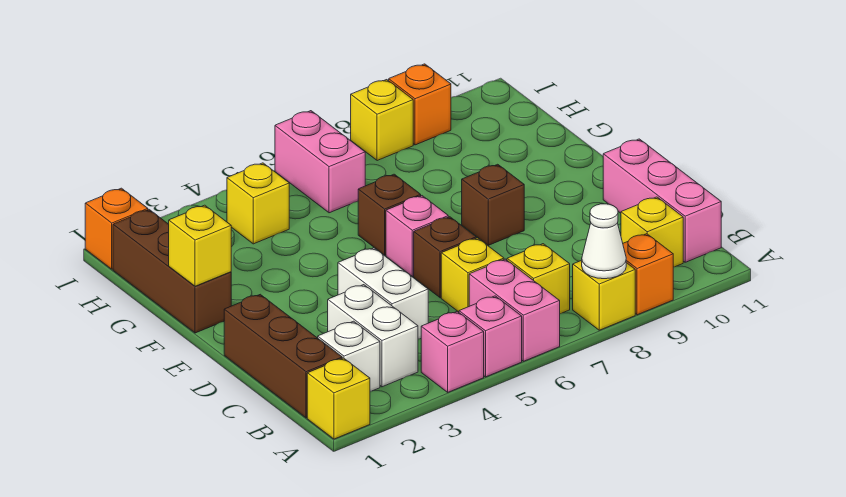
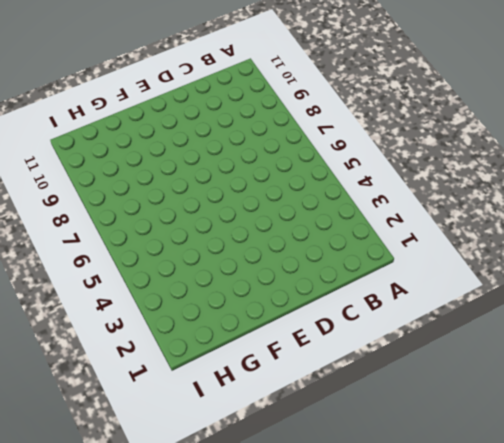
none -> yellow brick A1 level 1
none -> pink brick A4 level 1
none -> pink brick A5 level 1

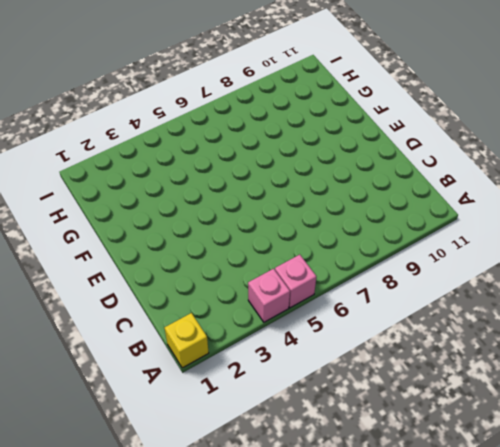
none -> pink brick A6:B6 level 1
none -> yellow brick A8 level 1
none -> orange brick A9 level 1

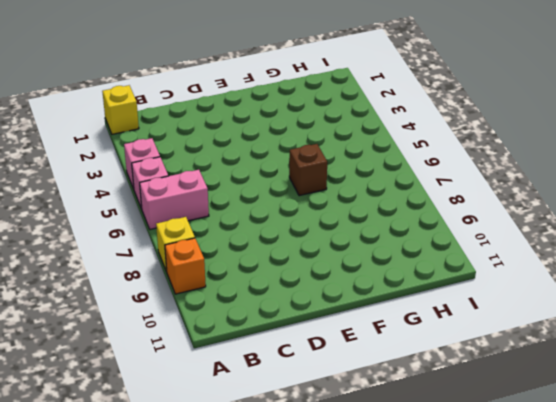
none -> brown brick B1:D1 level 1
none -> white brick B2 level 1
none -> white brick B3:C3 level 1

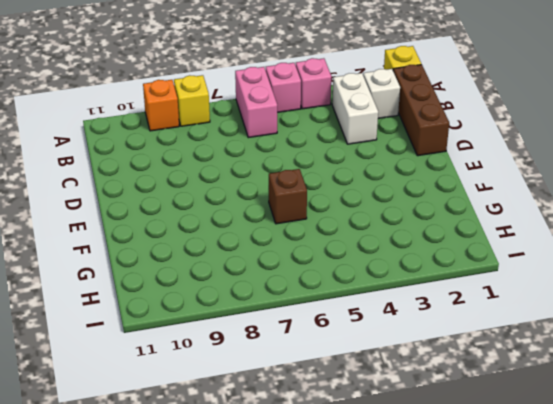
none -> yellow brick B7 level 1
none -> yellow brick B10 level 1
none -> pink brick B11:D11 level 1

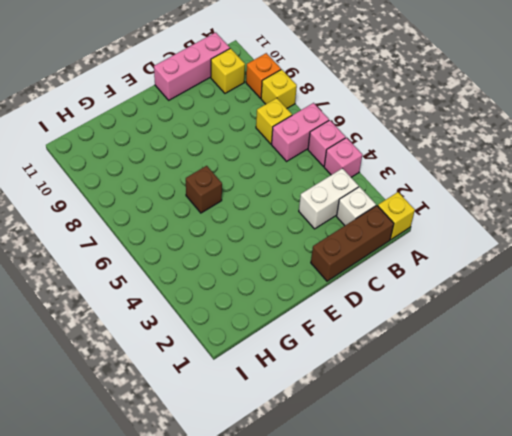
none -> white brick C4:D4 level 1
none -> yellow brick C6 level 1
none -> brown brick D6 level 1

